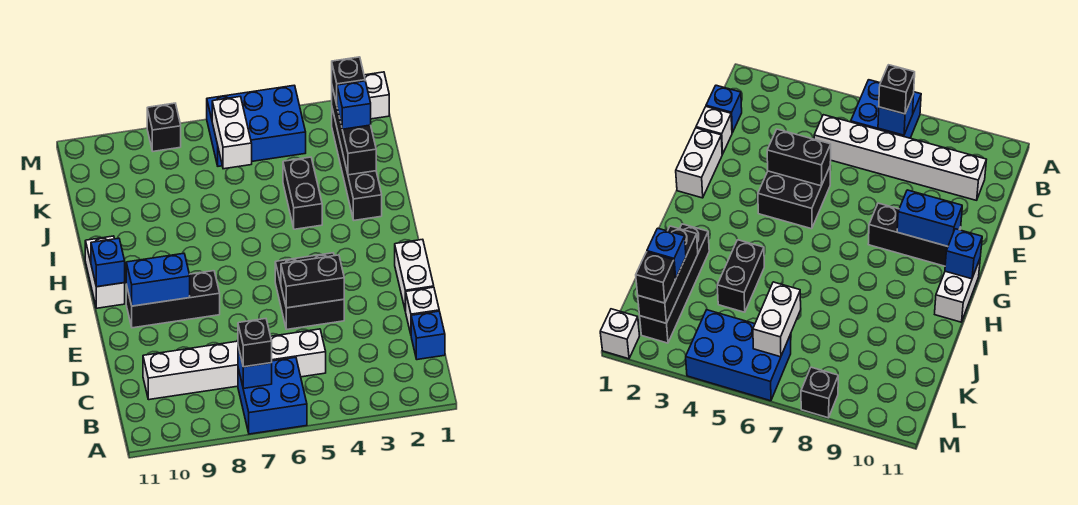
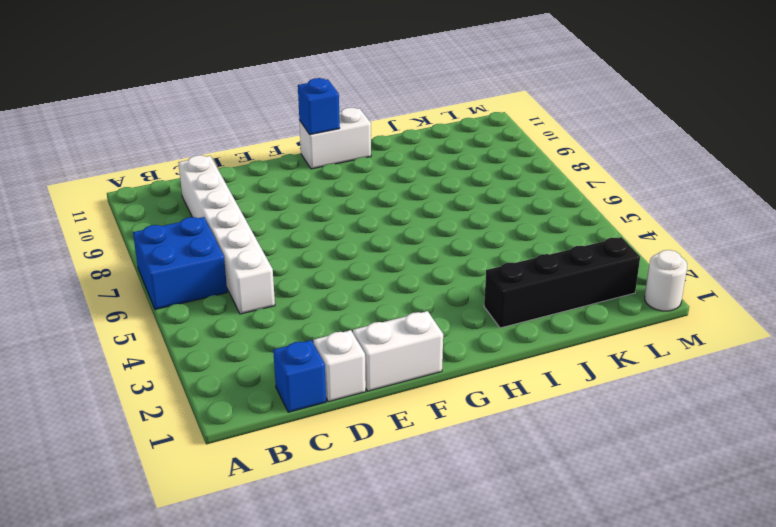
white round brick M1 level 1 -> white brick M1 level 1
none -> black brick E4:F5 level 1
none -> black brick F8:F10 level 1
none -> black brick I4:J4 level 1

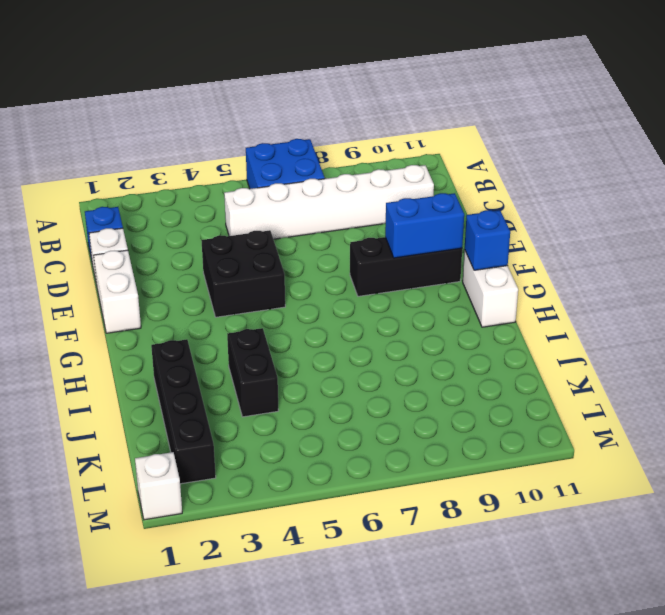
none -> blue brick L4:M6 level 1
none -> black brick M8 level 1
none -> blue brick B7 level 2

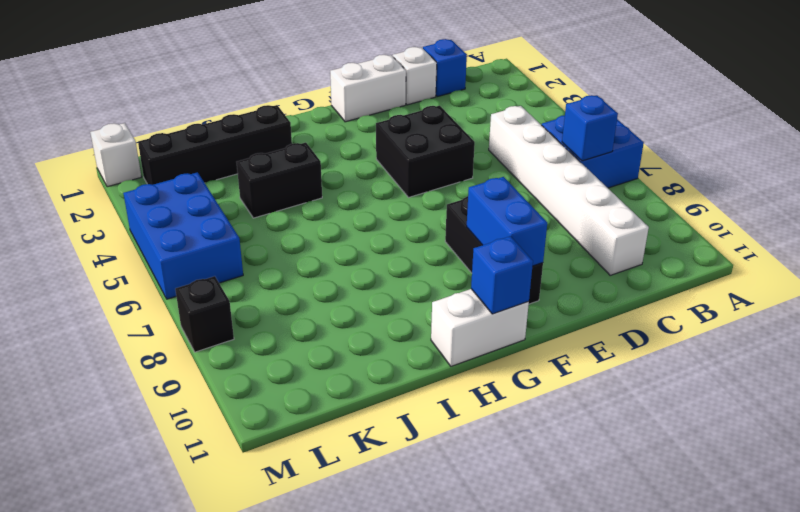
none -> black brick E4:E5 level 2
none -> black brick J2:L2 level 2
none -> white brick K6:L6 level 2

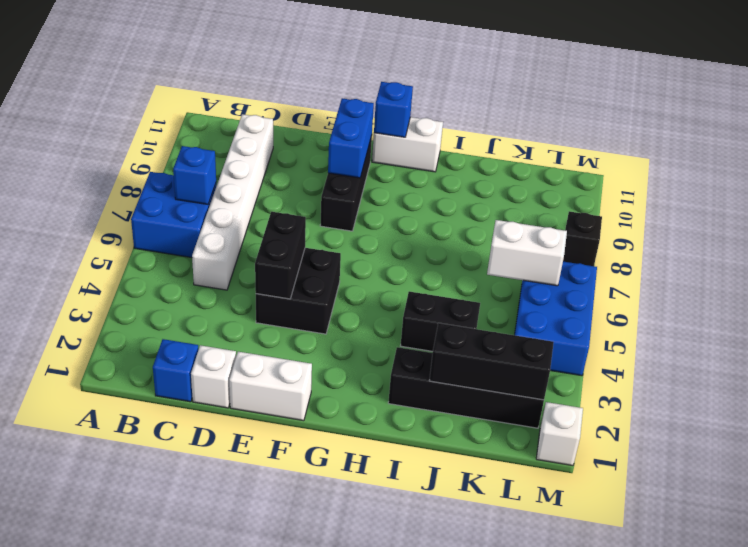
none -> black brick B7 level 3
none -> blue brick K2 level 3
none -> black brick L2 level 3

